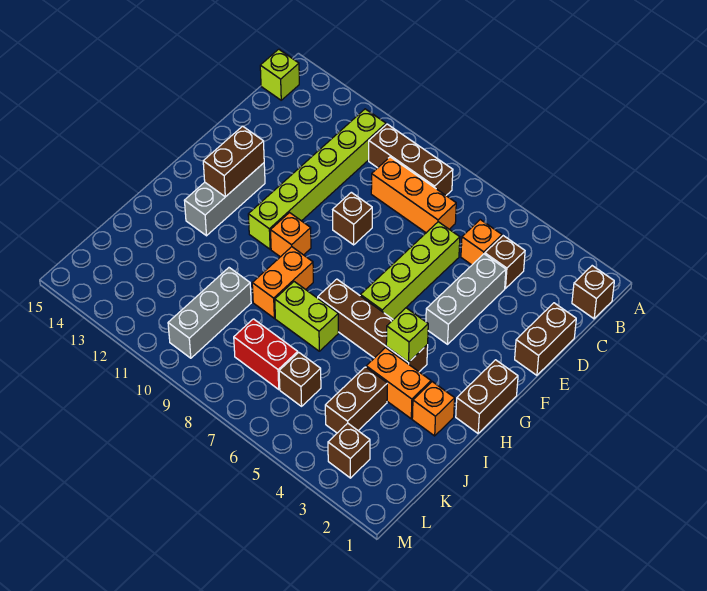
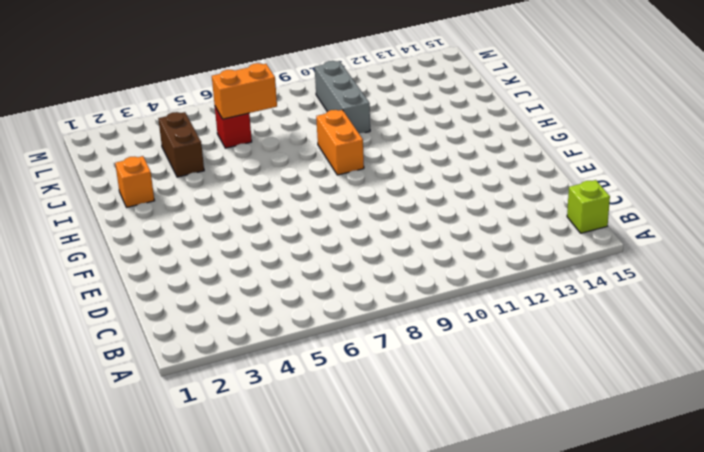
red brick K6 level 1 -> brown brick K6 level 1
orange brick K6:K7 level 2 -> orange brick I3:I4 level 1
none -> brown brick B1 level 1
none -> brown brick B8:B10 level 1
none -> lime brick B11:G11 level 1

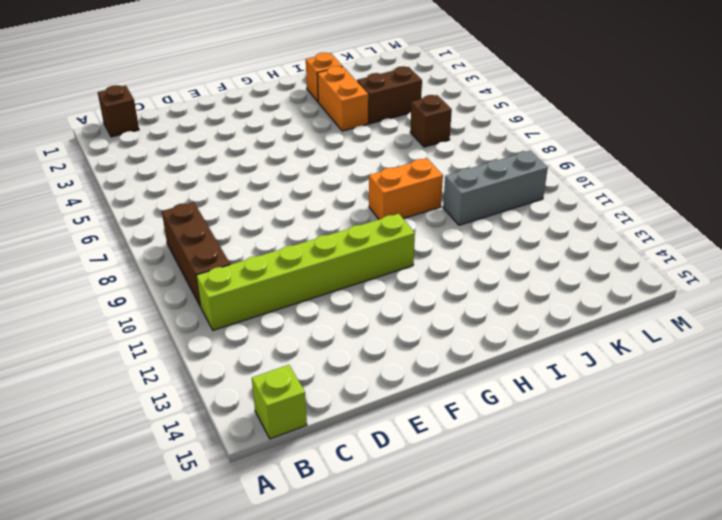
none -> brown brick C4 level 1
none -> orange brick C5 level 1
none -> orange brick C7:C9 level 1

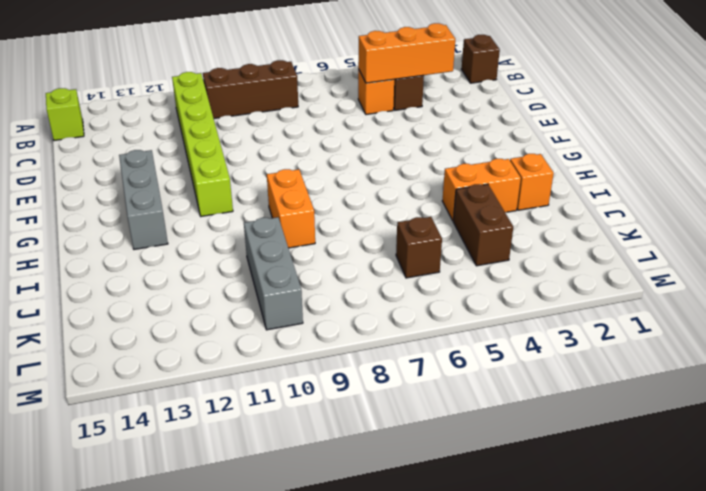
orange brick C3:C5 level 2 -> orange brick C7:C9 level 1
none -> brown brick D1:E1 level 1
none -> grey brick D4:F4 level 1
none -> lime brick D6:G6 level 1

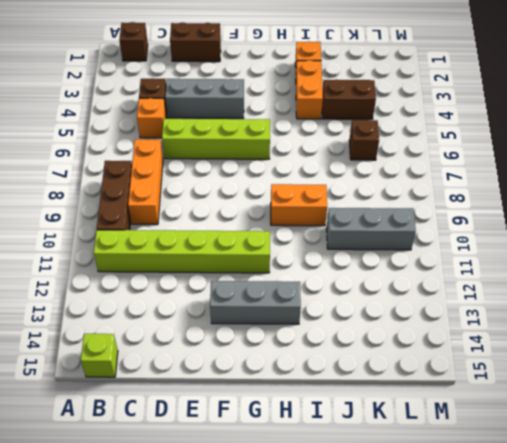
none -> brown brick E9 level 1
none -> brown brick G1:H1 level 1
none -> orange brick G10 level 1

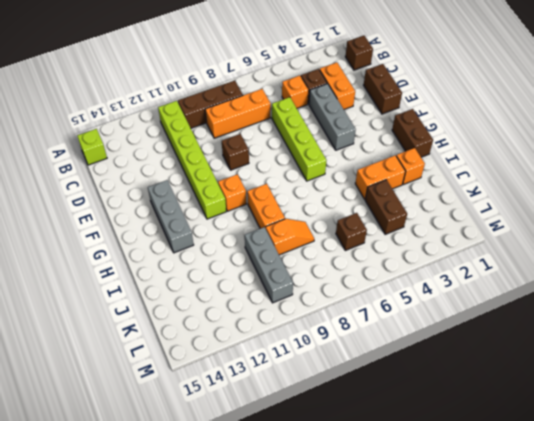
orange brick C3:D3 level 1 -> none
orange slope J8:J9 level 1 top 9 -> none
none -> brown brick H4:H7 level 1
none -> lime brick I7:I8 level 1
none -> red brick K7:K8 level 1

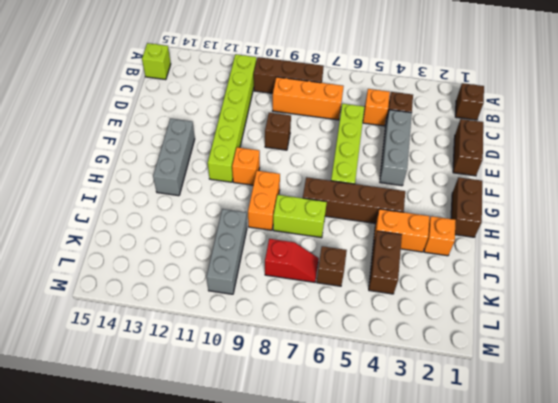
red slope K7:K8 level 1 top 8 -> red brick K7:K8 level 1
none -> brown brick L3 level 1
none -> brown brick F13:G13 level 2
none -> lime brick H4 level 2

